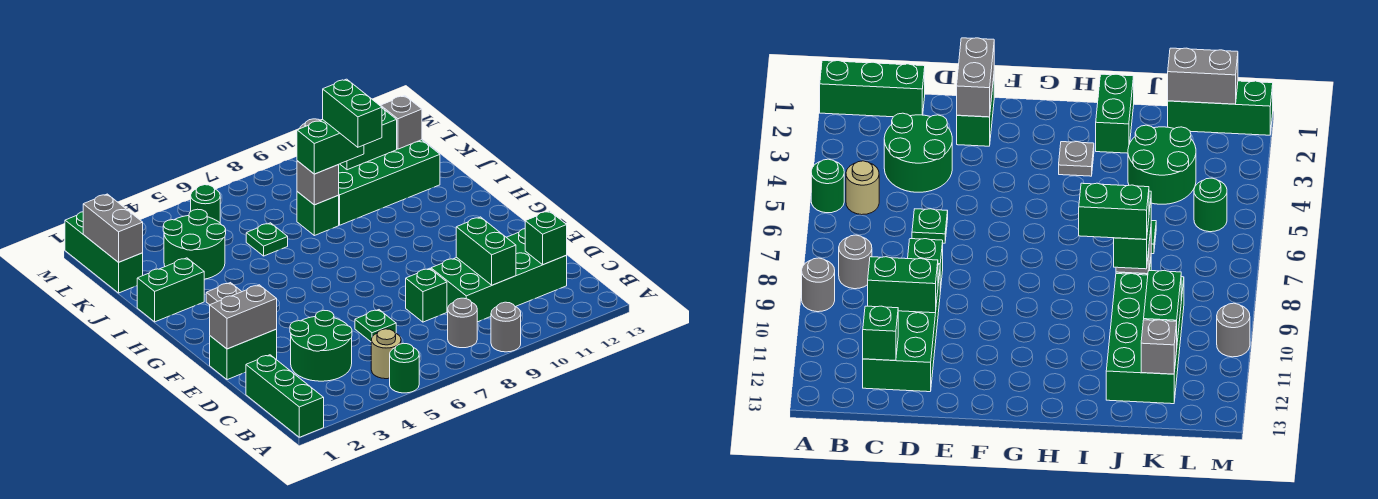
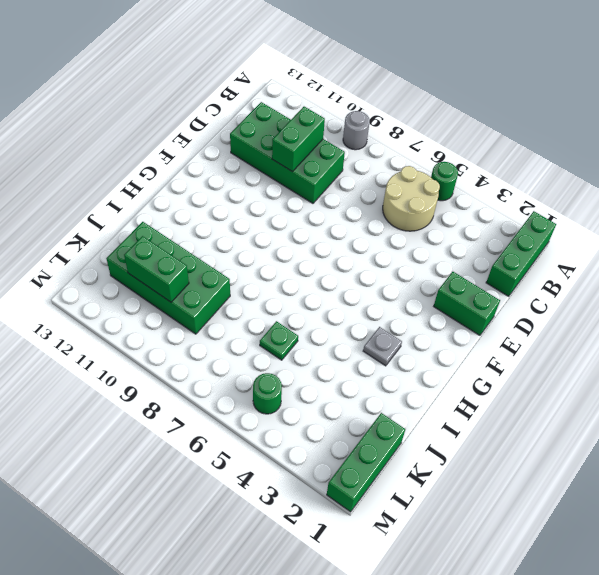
tan round brick B5:C6 level 1 -> tan round brick B5 level 1
none -> grey round brick B8 level 1
none -> green round brick C3:D4 level 1
none -> green plate D6 level 1

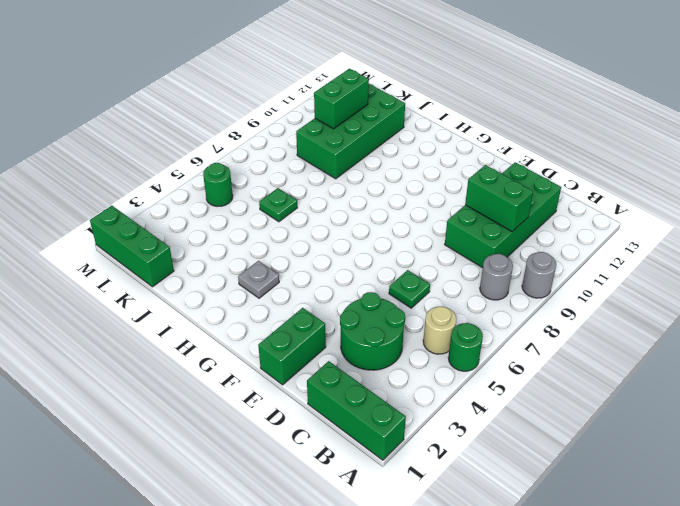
none -> green brick D8 level 1
none -> green brick I1:I2 level 1
none -> green round brick J3:K4 level 1

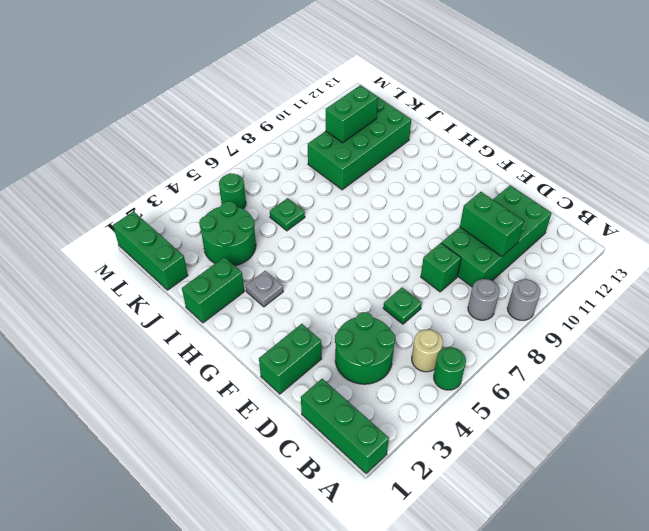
none -> green brick J8 level 1
none -> grey round brick M10 level 1
none -> green brick C12 level 2

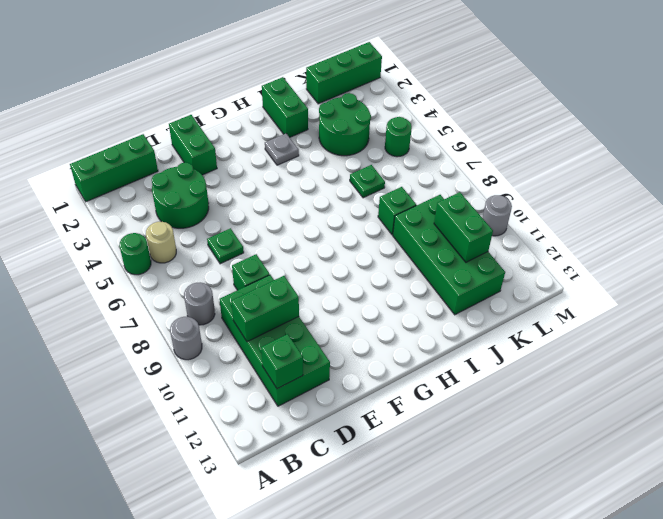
none -> grey brick E1:E2 level 2
none -> grey brick J8 level 2
none -> grey brick K1:L1 level 2

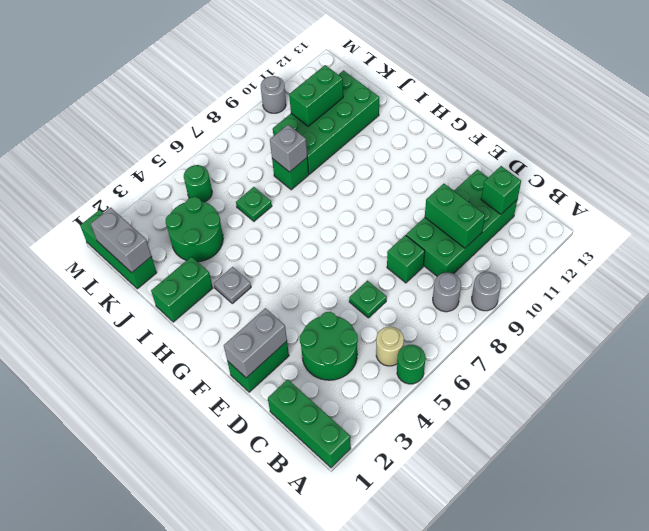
none -> grey brick K12 level 2
none -> green brick J8:J9 level 3
none -> green brick I9:J9 level 4

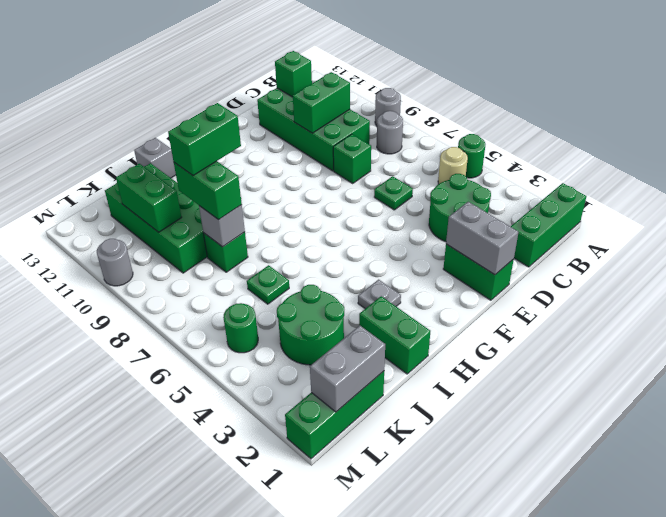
grey brick I13 level 1 -> grey brick K12 level 2

